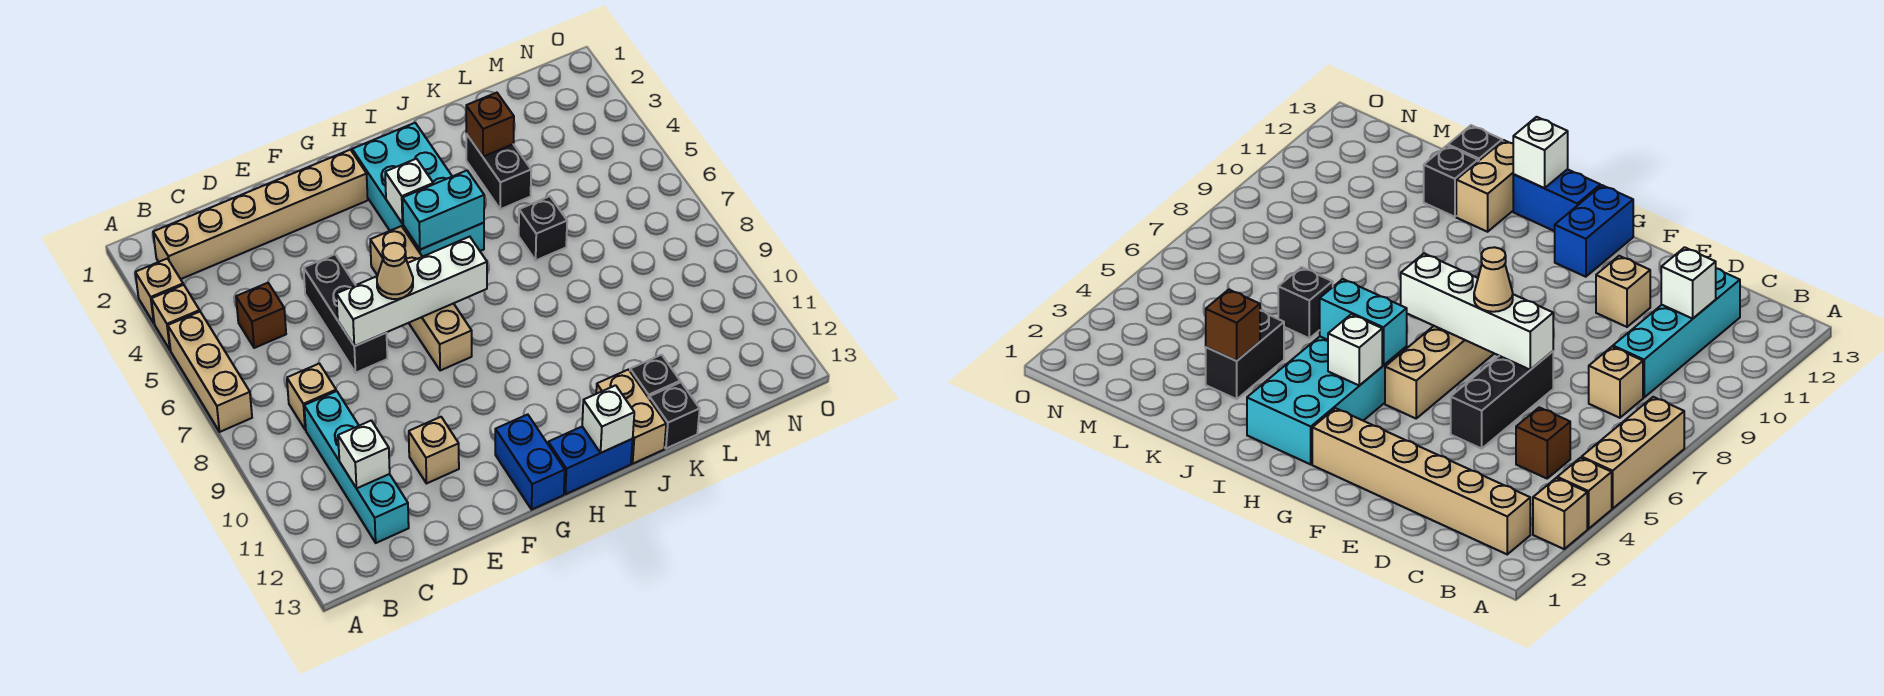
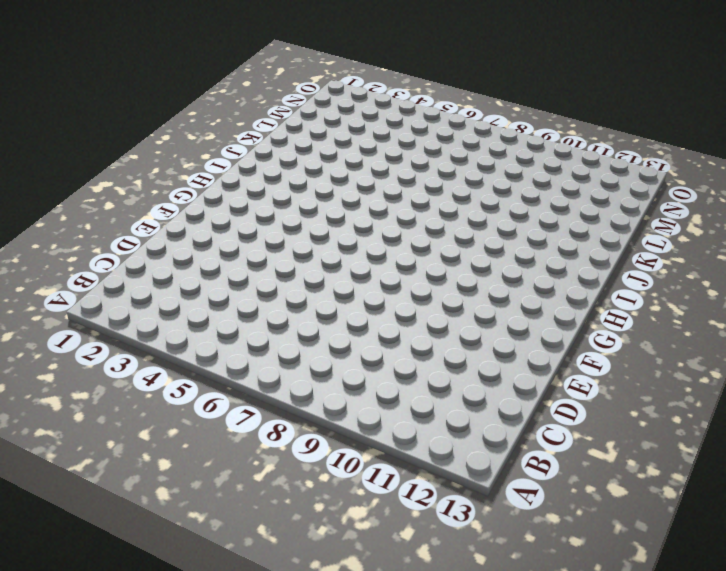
none -> tan brick A3 level 1
none -> tan brick A4 level 1
none -> tan brick A5:A7 level 1

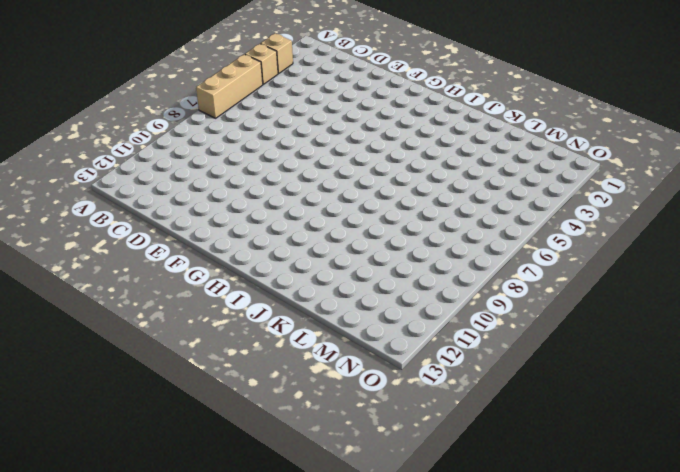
none -> tan brick B2:G2 level 1
none -> brown brick C5 level 1
none -> tan brick C8 level 1

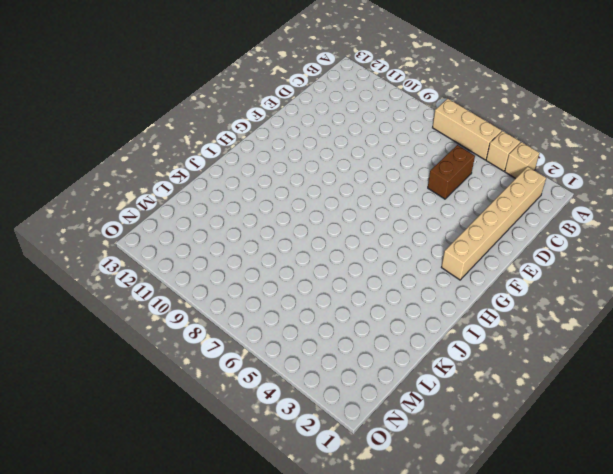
brown brick C5:D5 level 1 -> brown brick C5 level 1
none -> tan brick C8 level 1
none -> cyan brick C9:C12 level 1
none -> black brick E5:E7 level 1

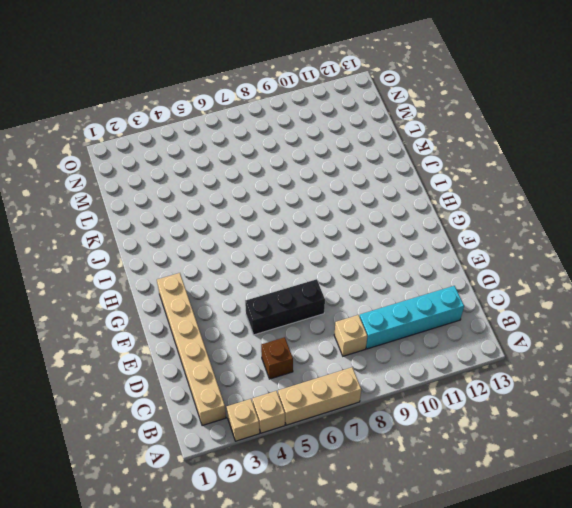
none -> tan brick E11 level 1
none -> tan brick G5:G8 level 1
none -> blue brick G12:G13 level 1

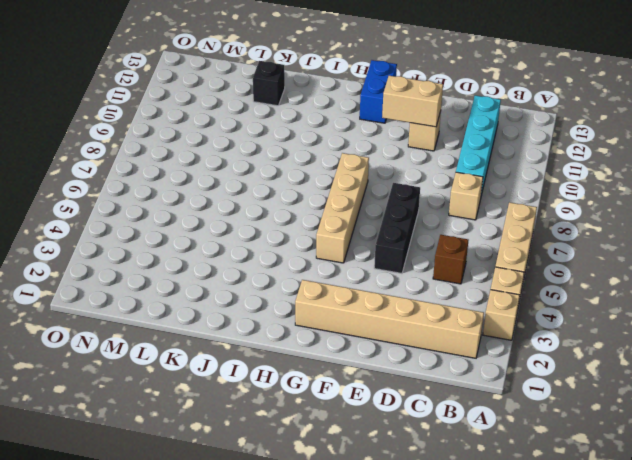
tan brick E11:F11 level 2 -> tan brick J12:J13 level 1
none -> cyan brick H2:I5 level 1
none -> blue brick H13:I13 level 1
none -> black brick K3:K4 level 1

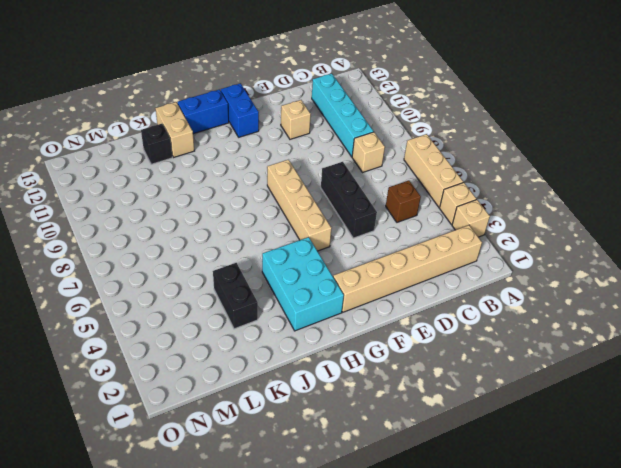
cyan brick H2:I4 level 1 -> cyan brick H2:I5 level 1
none -> black brick K6 level 1
none -> black brick K13 level 1
none -> white brick C11 level 2

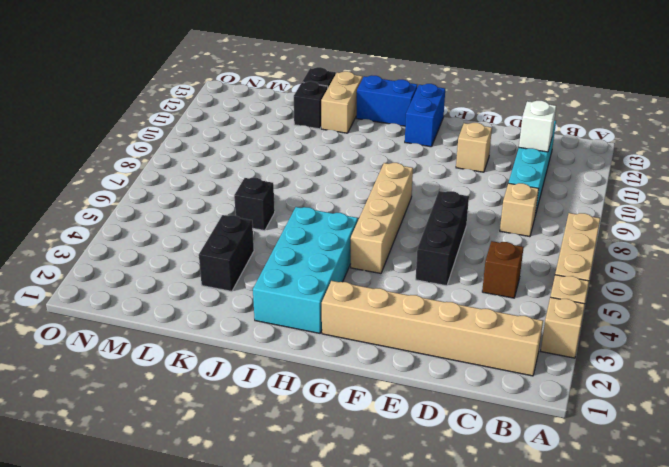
none -> white brick E7:H7 level 2
none -> white brick H4 level 2
none -> cyan brick H5:I5 level 2

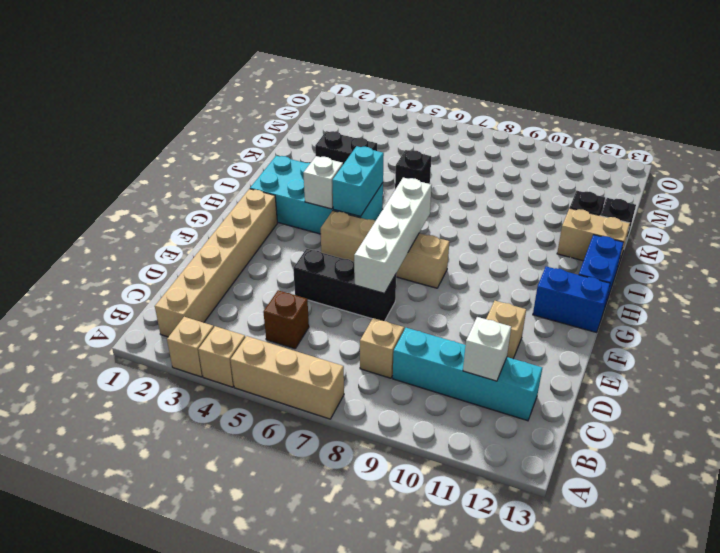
none -> white brick I13 level 2
none -> brown brick K3 level 2
none -> tan cone F7 level 3

